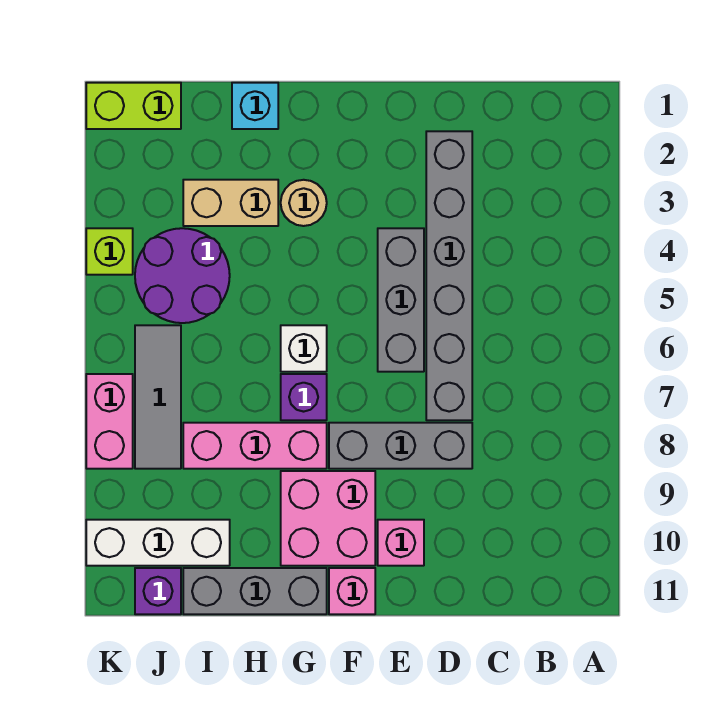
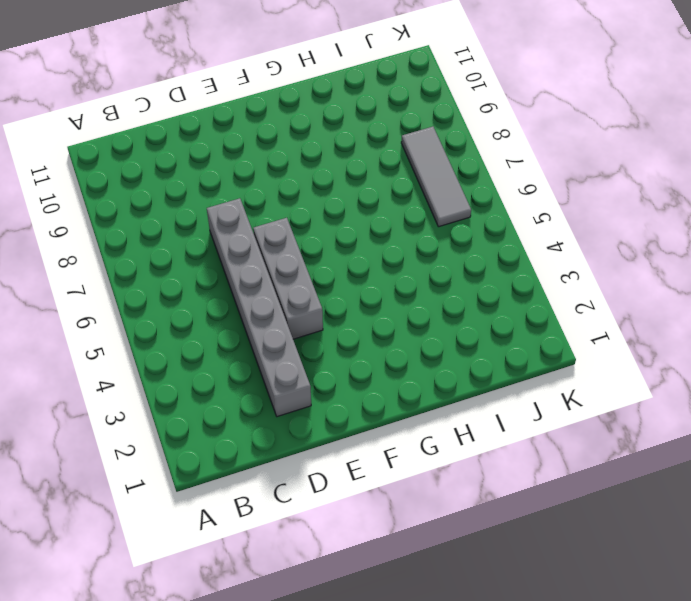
none -> grey brick D8:F8 level 1
none -> pink brick E10 level 1
none -> pink brick F9:G10 level 1

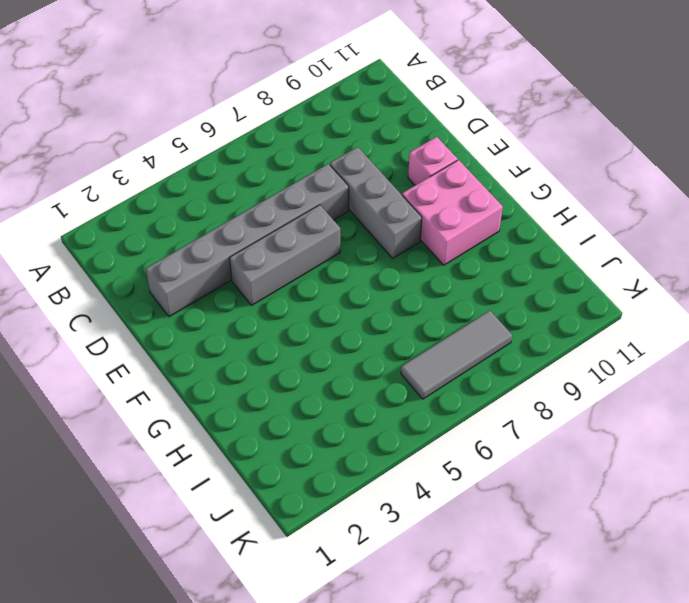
none -> pink brick F11 level 1
none -> tan round brick G3 level 1
none -> white brick G6 level 1

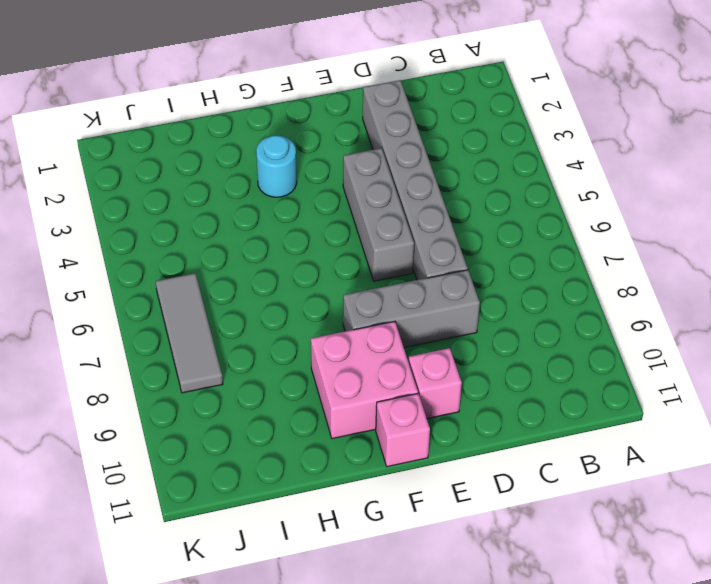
cyan round brick G3 level 1 -> tan round brick G3 level 1
none -> white brick G6 level 1
none -> purple brick G7 level 1
none -> pink brick G8:I8 level 1

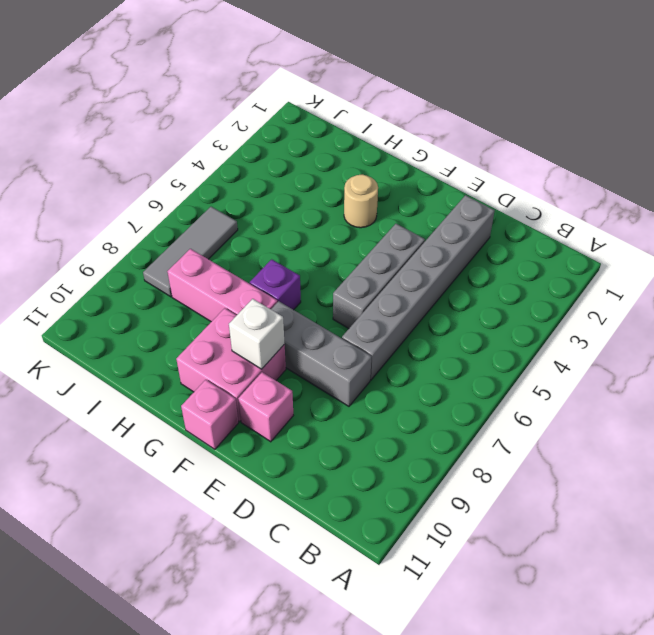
white brick F9 level 2 -> white brick G6 level 1
none -> grey brick G11:I11 level 1
none -> cyan brick H1 level 1
none -> tan brick H3:I3 level 1

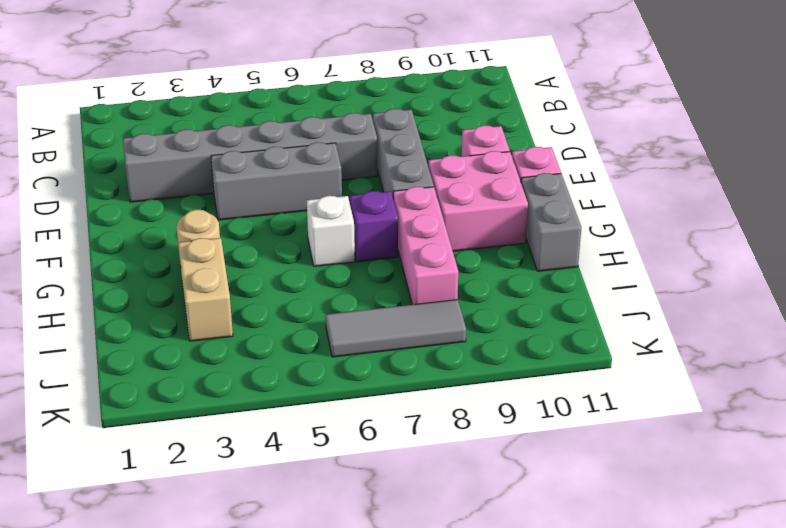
grey brick G11:H11 level 1 -> grey brick G11:I11 level 1
none -> cyan brick H1 level 1
none -> purple round brick I4:J5 level 1
none -> white brick I10:K10 level 1

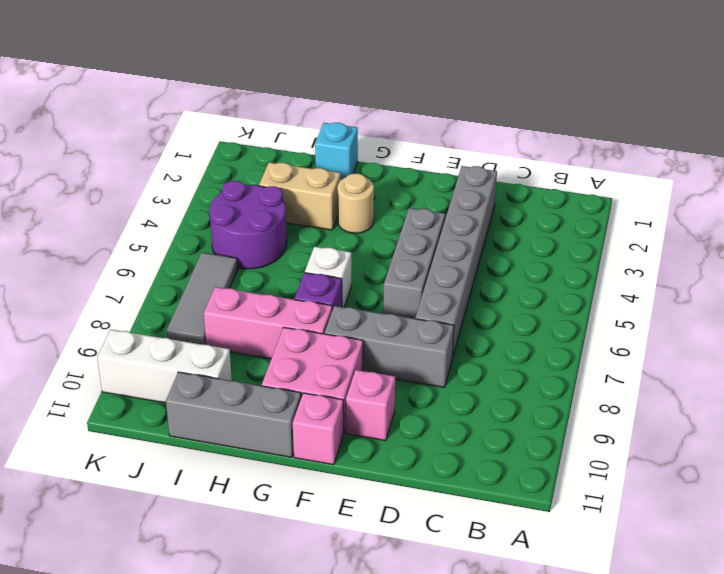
none -> lime brick J1:K1 level 1
none -> purple brick J11 level 1
none -> lime brick K4 level 1

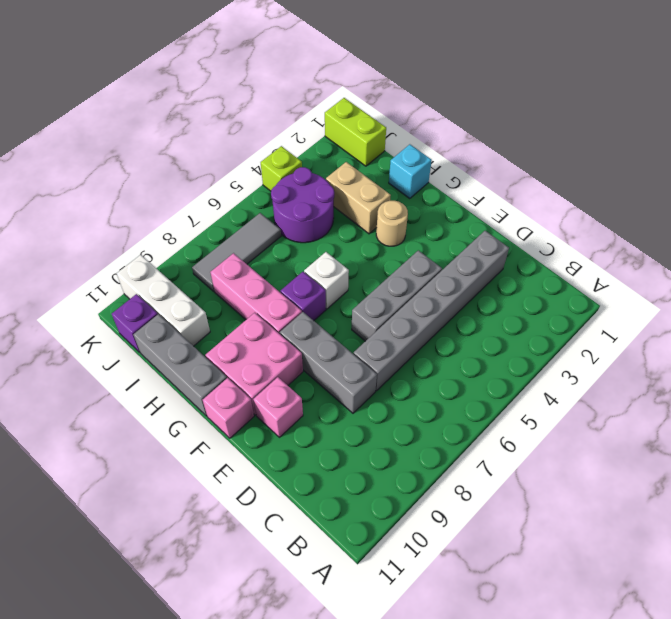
none -> pink brick K7:K8 level 1

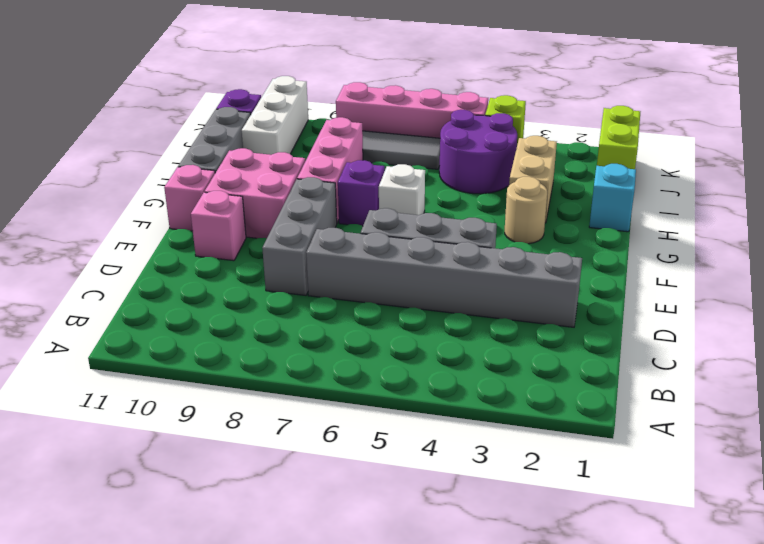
pink brick K5:K8 level 1 -> pink brick K7:K8 level 1

